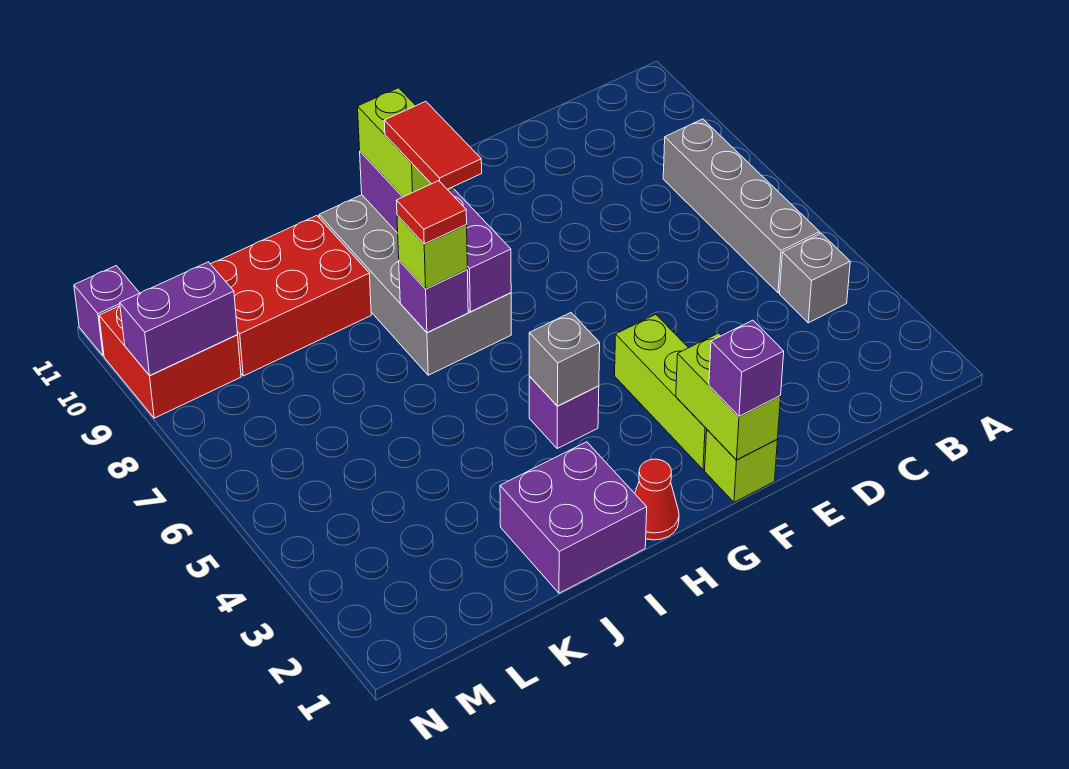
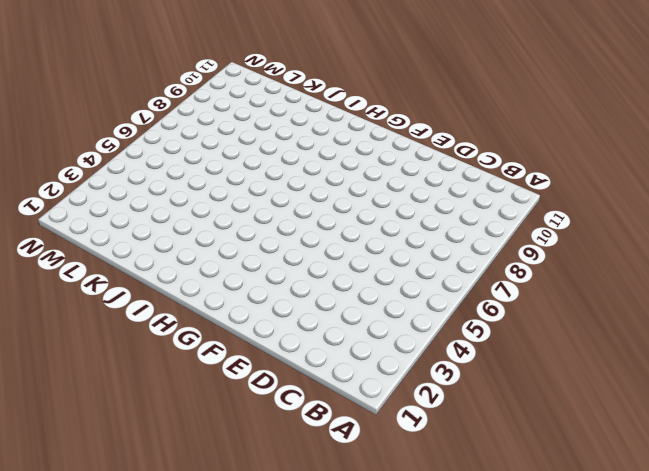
none -> grey brick B4 level 1
none -> grey brick B5:B8 level 1
none -> lime brick F1 level 1

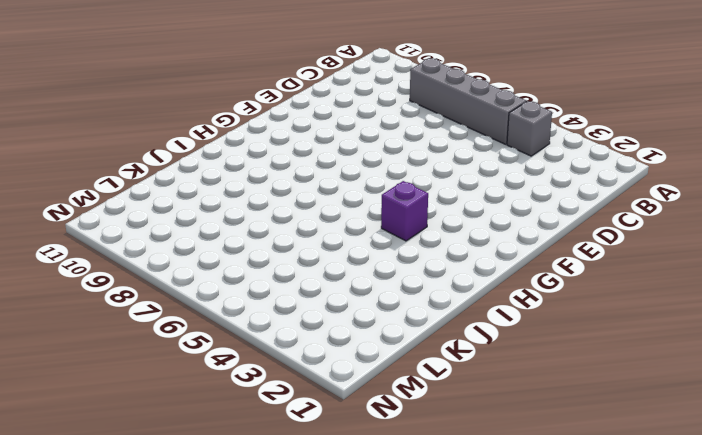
none -> lime brick F1 level 1
none -> lime brick F2:F4 level 1
none -> red cone H1 level 1

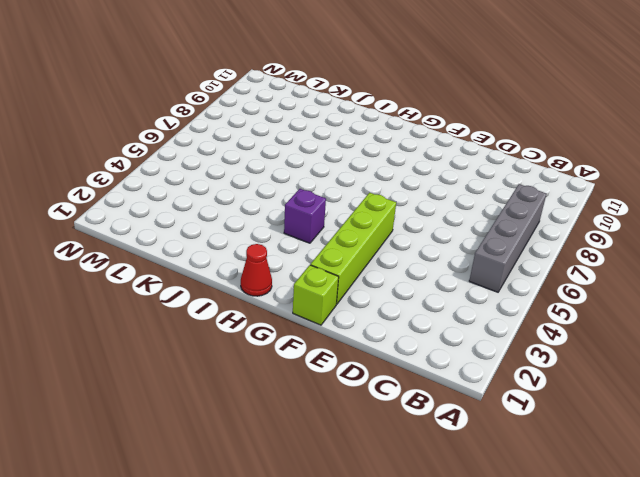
lime brick F2:F5 level 1 -> lime brick F2:F4 level 1
none -> grey brick B4 level 1
none -> grey brick H7:I10 level 1
none -> purple brick I1:J2 level 1

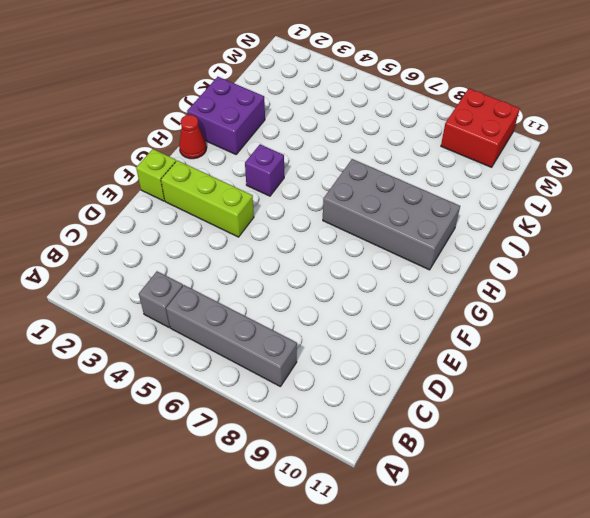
none -> red brick J9:L10 level 1
none -> purple brick N11 level 1
none -> lime brick F1:F2 level 2

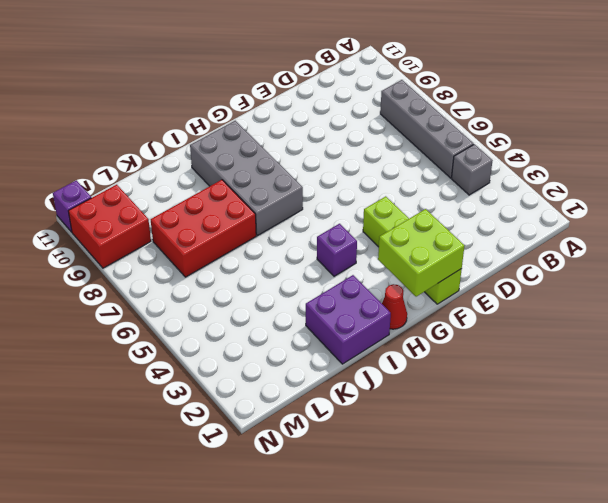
lime brick F1:G2 level 2 -> lime brick F1:F2 level 2
red brick J7:L8 level 1 -> red brick J9:L10 level 1
none -> grey brick H4 level 2
none -> purple brick H7:H10 level 2
none -> purple brick I7 level 2

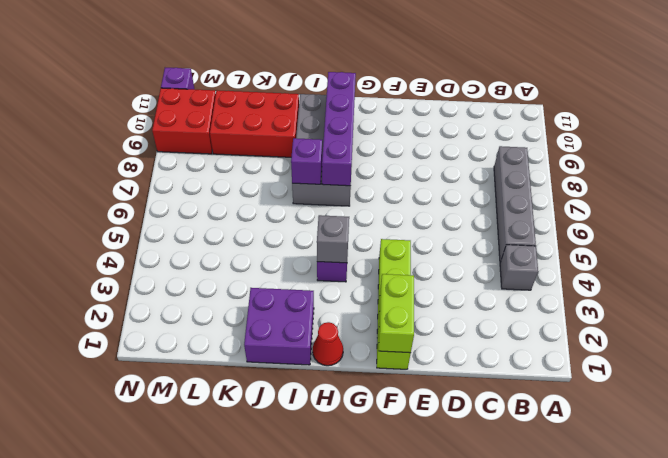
none -> purple brick M9:N9 level 2
none -> purple brick F1 level 3
none -> lime brick H9:H10 level 3

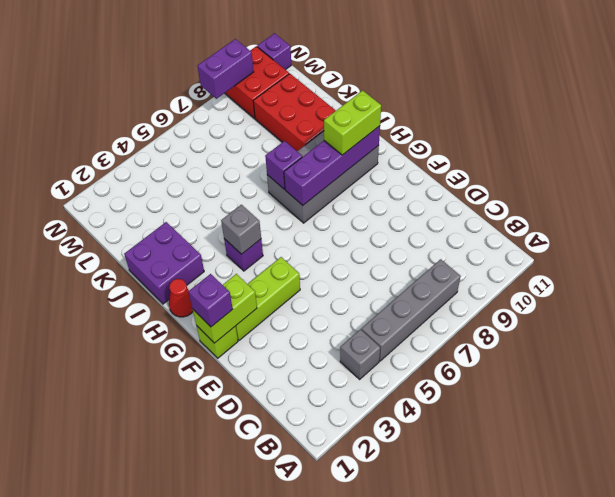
purple brick N8:N9 level 2 -> purple brick M9:N9 level 2
none -> lime brick I7 level 3
none -> red tile H8:H9 level 4
none -> red tile I7 level 4

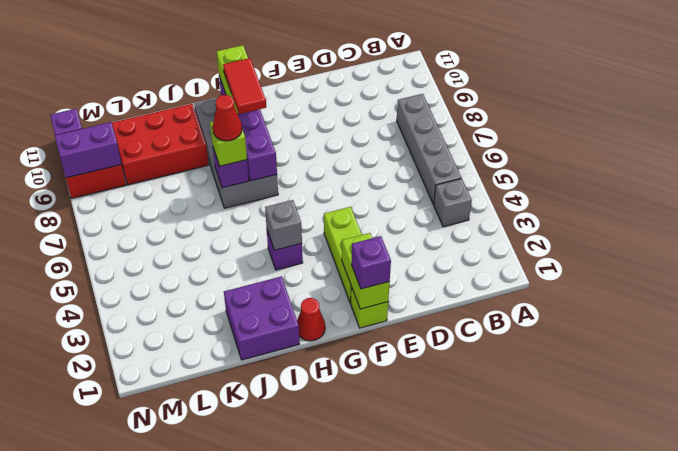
red cone I7 level 4 -> red tile I7 level 4

